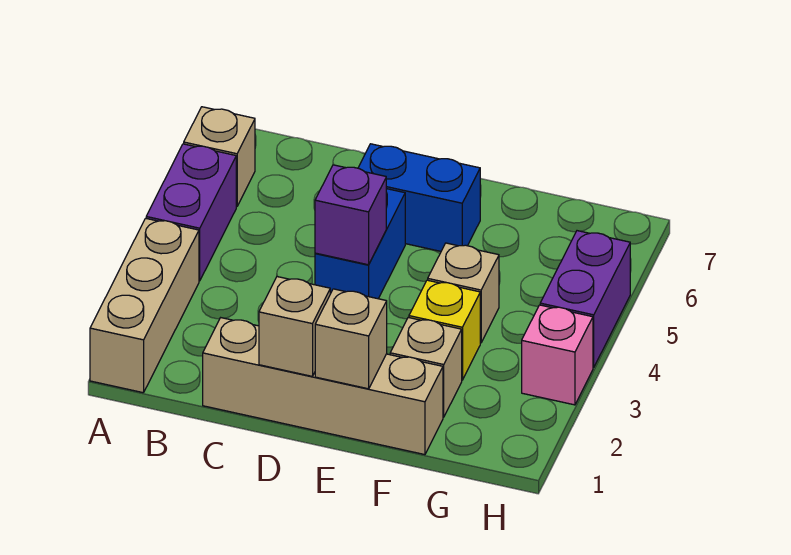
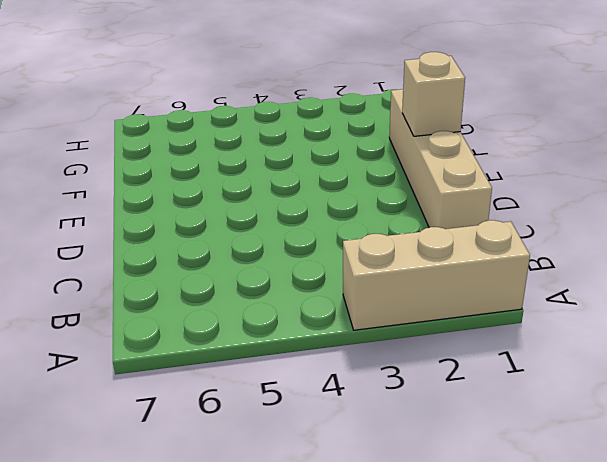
none -> purple brick A4:A5 level 1
none -> tan brick A6 level 1
none -> blue brick D4:D5 level 1

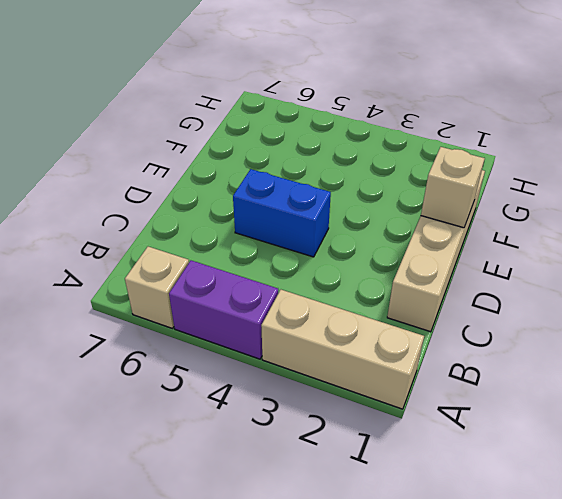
none -> blue brick D6:E6 level 1
none -> tan brick F2 level 1
none -> yellow brick F3 level 1

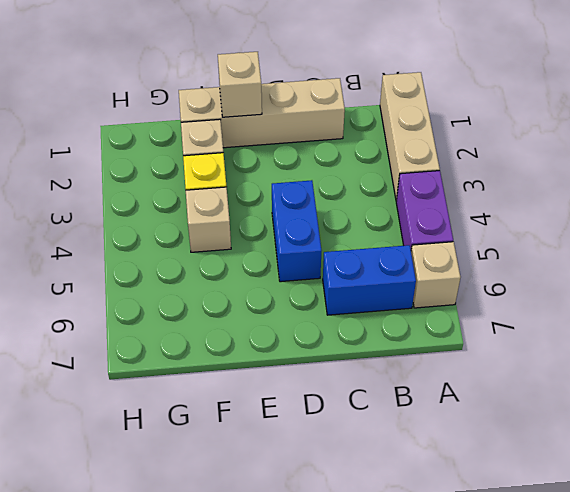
blue brick B6:C6 level 1 -> blue brick D6:E6 level 1
none -> pink brick H3 level 1
none -> purple brick H4:H5 level 1
none -> tan brick D1 level 2

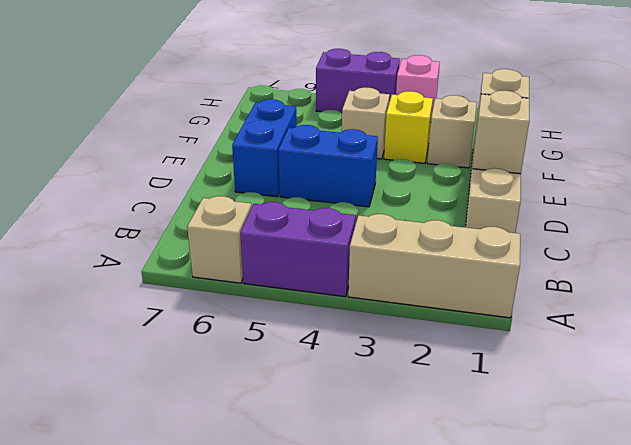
none -> purple brick D4 level 2

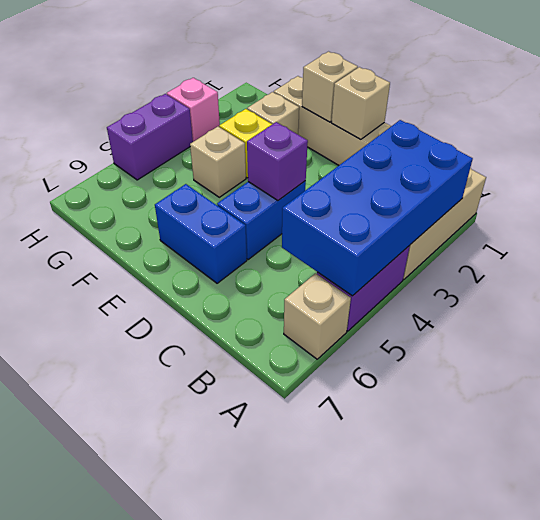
blue brick A2:B5 level 2 -> none

